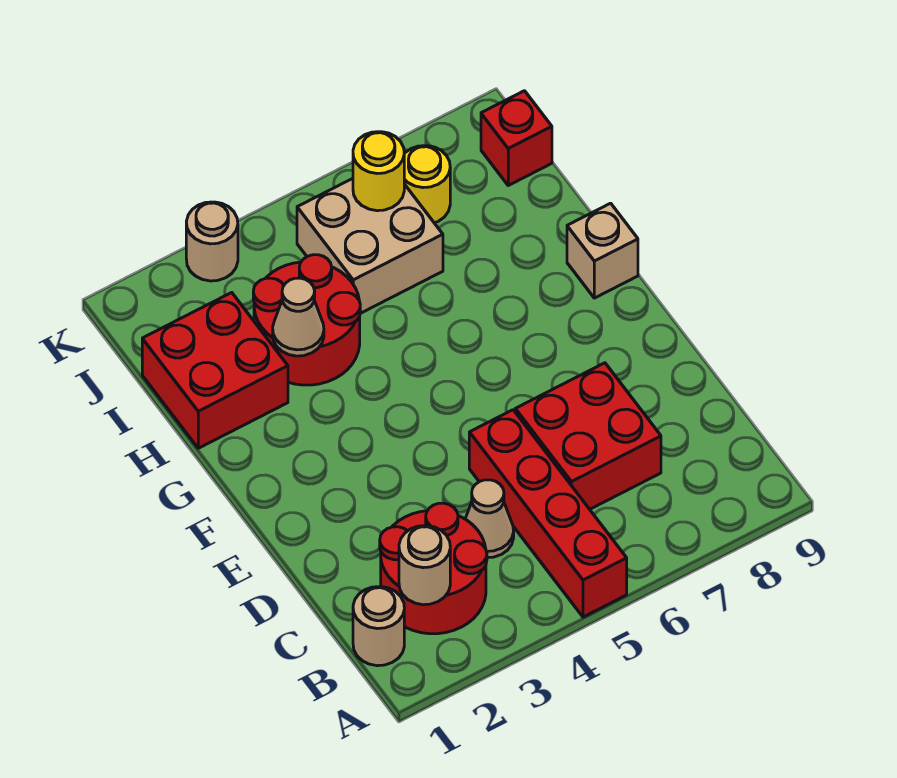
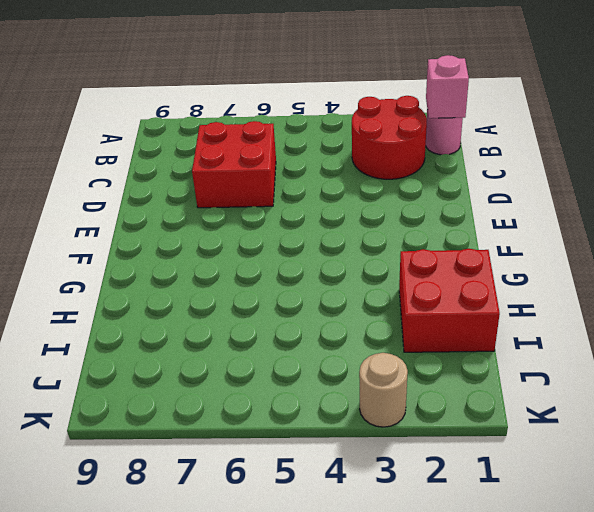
pink round brick B1 level 1 -> tan round brick B1 level 1
pink brick B1 level 2 -> none
none -> red brick A5:D5 level 1
none -> tan cone C4 level 1
none -> tan brick G9 level 1

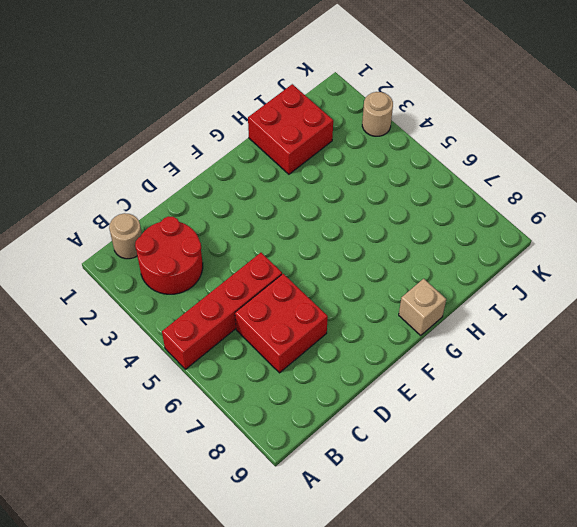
none -> tan cone C4 level 1
none -> red round brick H3:I4 level 1
none -> tan brick I5:J6 level 1

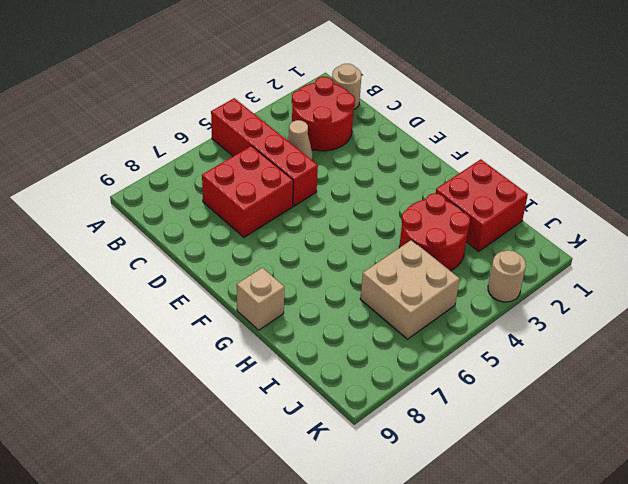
none -> yellow round brick J7 level 1
none -> red brick J9 level 1
none -> tan round brick B2 level 2

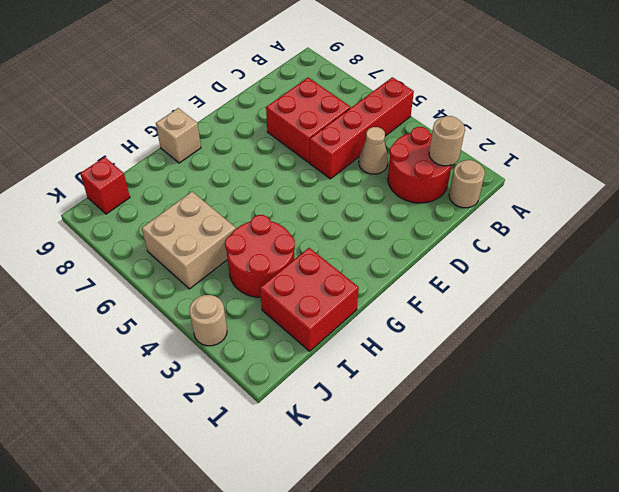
none -> yellow round brick J7 level 1
none -> tan cone H3 level 2
none -> yellow round brick J6 level 2

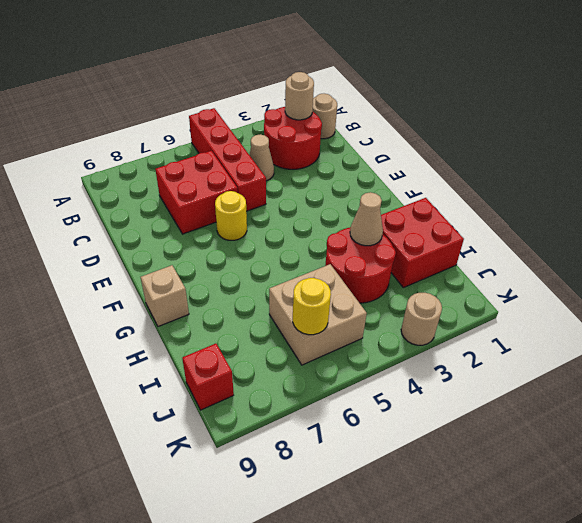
yellow round brick E6 level 1 -> yellow round brick J7 level 1

